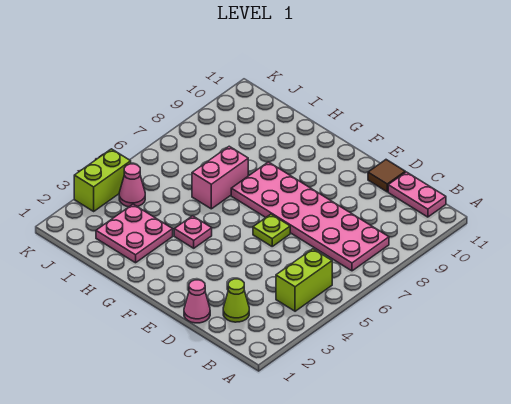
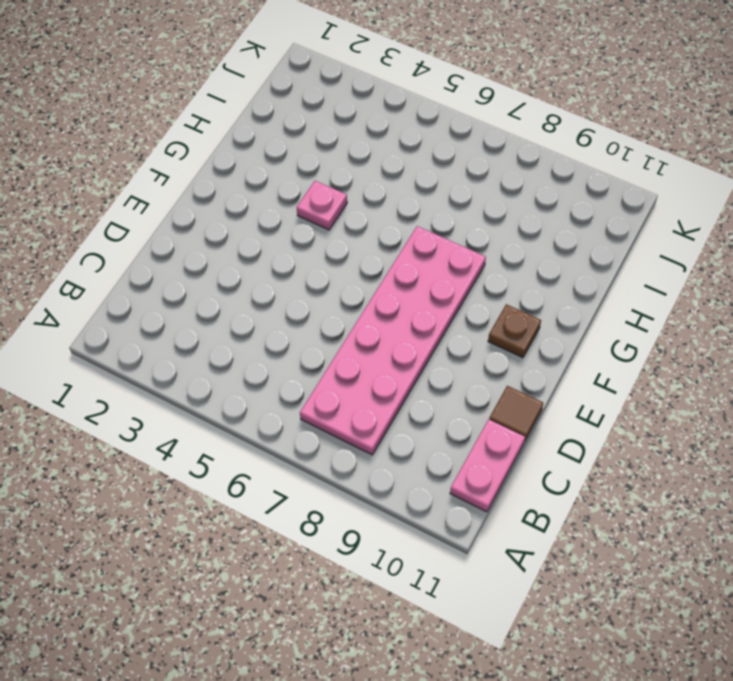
brown plate F10 level 1 -> none
none -> lime brick B4:B5 level 1
none -> lime cone C2 level 1
none -> pink cone D1 level 1

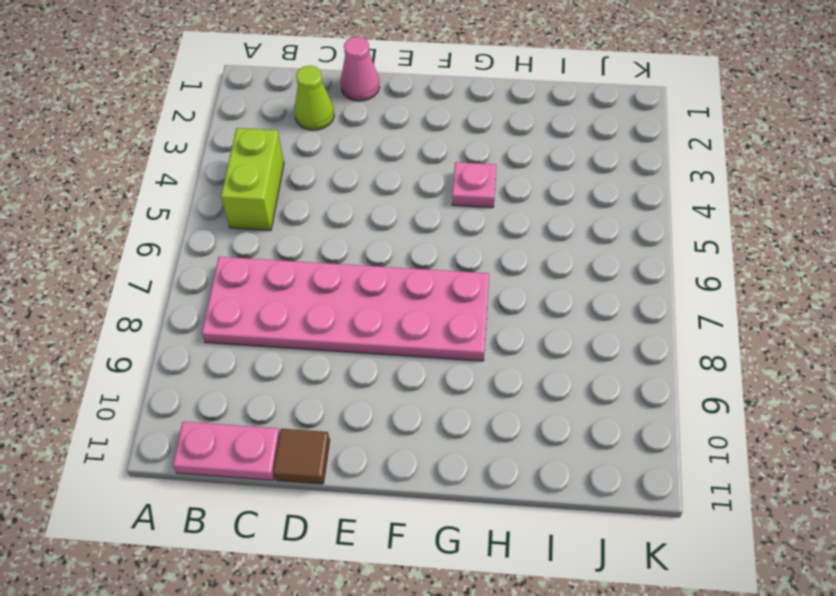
none -> lime plate E6 level 1
none -> pink plate H2:I3 level 1
none -> pink brick H6:H7 level 1

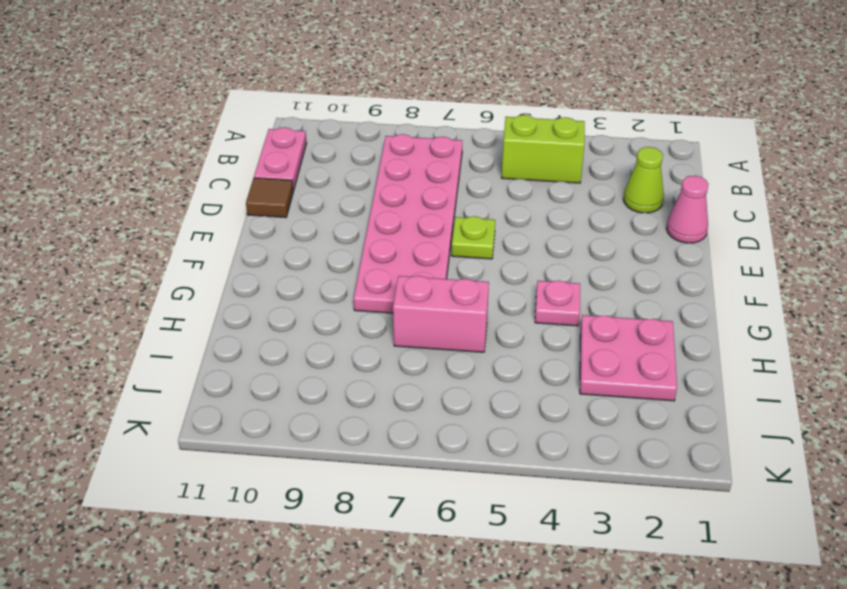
none -> pink cone J4 level 1
none -> lime brick K3:K4 level 1

